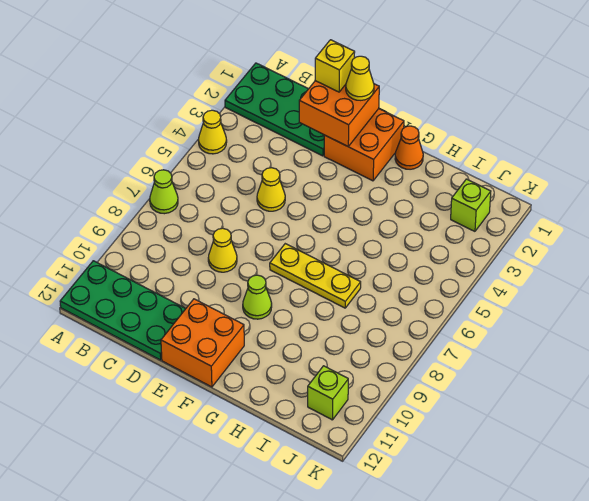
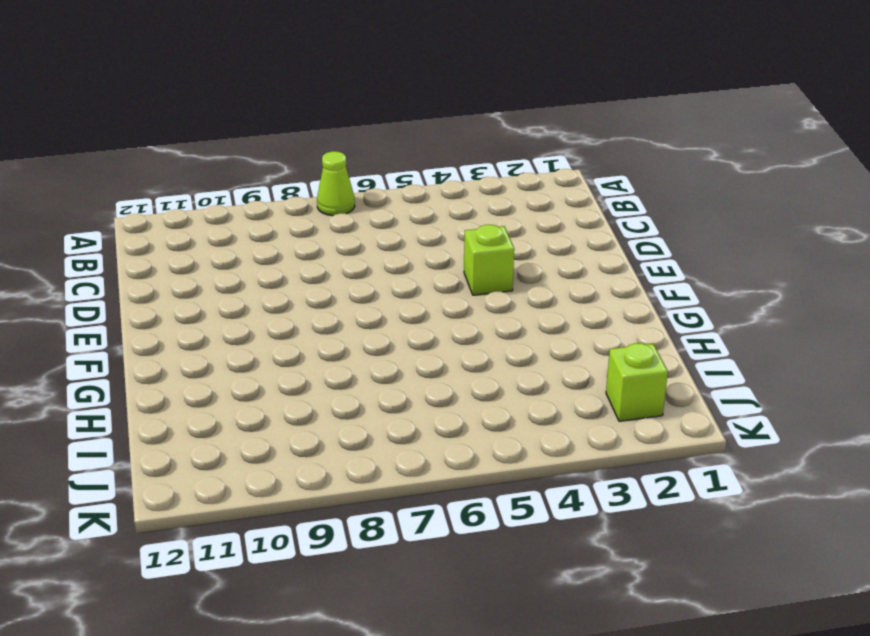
lime brick E4 level 1 -> lime brick J11 level 1
none -> green plate A1:D2 level 1
none -> yellow cone A4 level 1
none -> green plate A11:D12 level 1

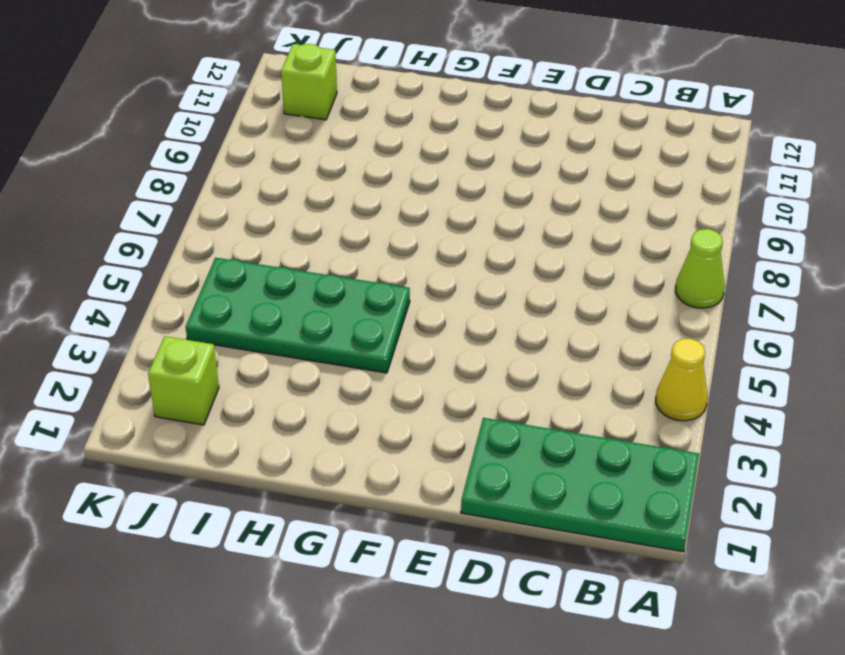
green plate G4:J5 level 1 -> green plate A11:D12 level 1
none -> yellow cone D5 level 1
none -> yellow cone D8 level 1
none -> orange brick E1:F2 level 1

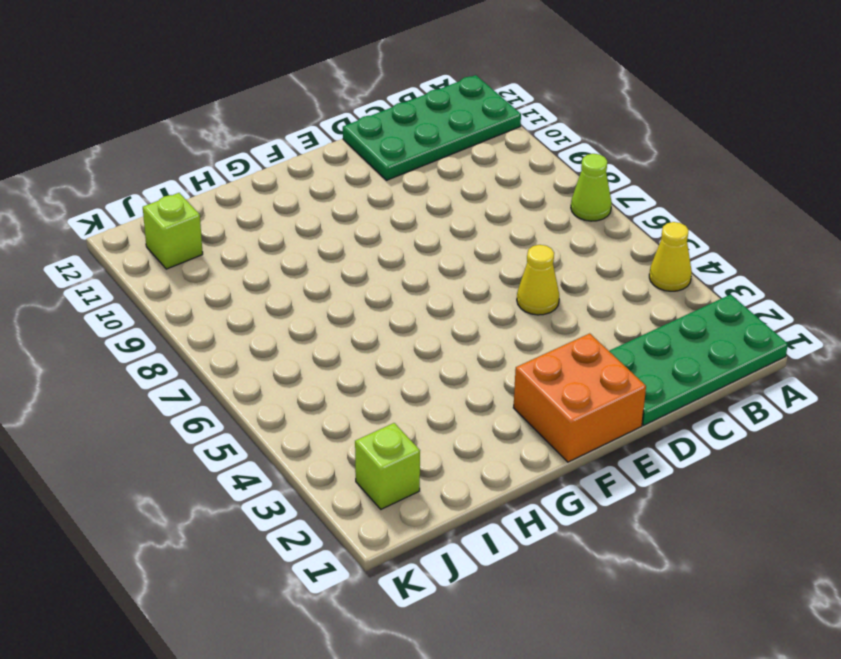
none -> yellow cone D8 level 1
none -> orange brick E11:F12 level 1
none -> yellow plate F7:H7 level 1

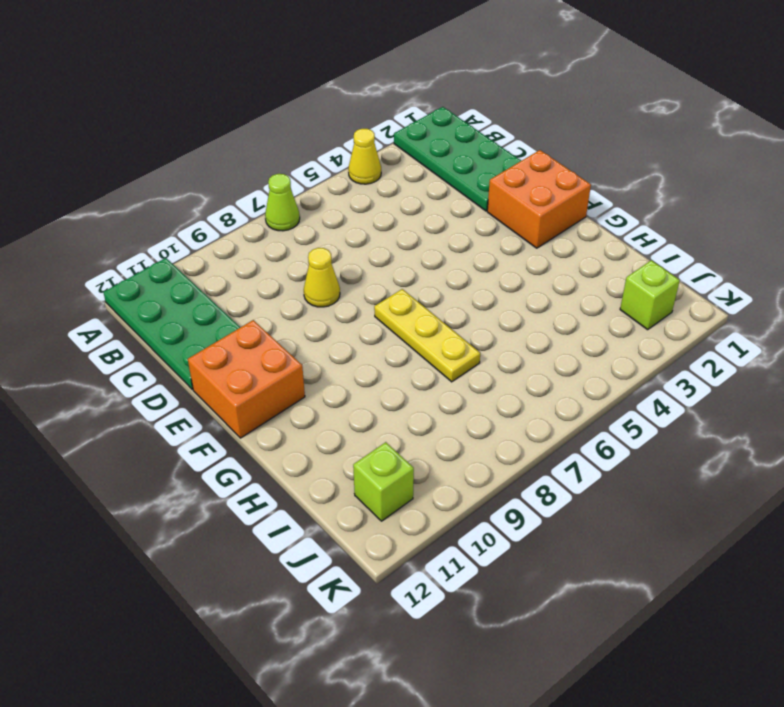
none -> yellow cone D5 level 1
none -> lime cone F9 level 1
none -> orange cone G1 level 1

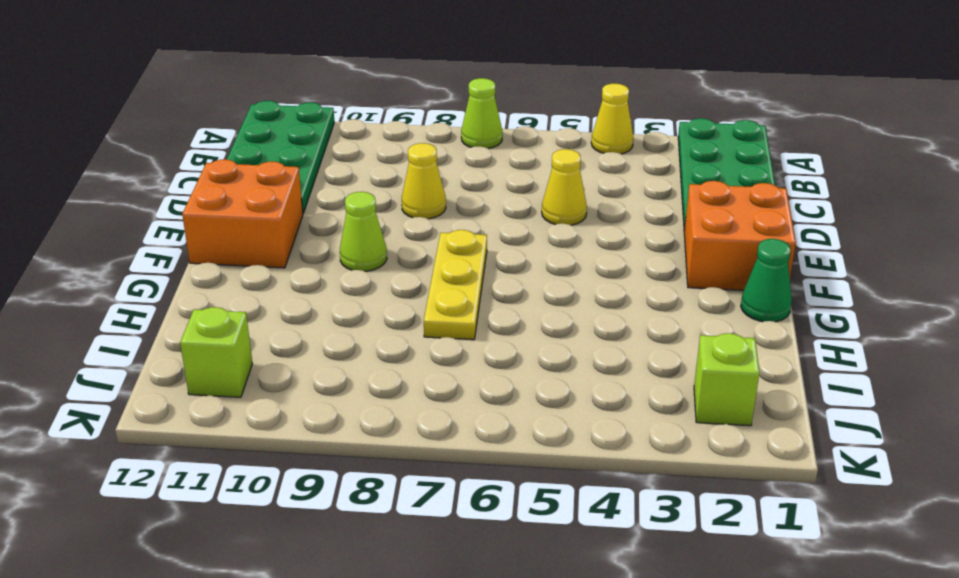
green cone G1 level 1 -> orange cone G1 level 1
none -> orange brick D1:E2 level 2
none -> yellow brick D1 level 3
none -> yellow cone E1 level 3

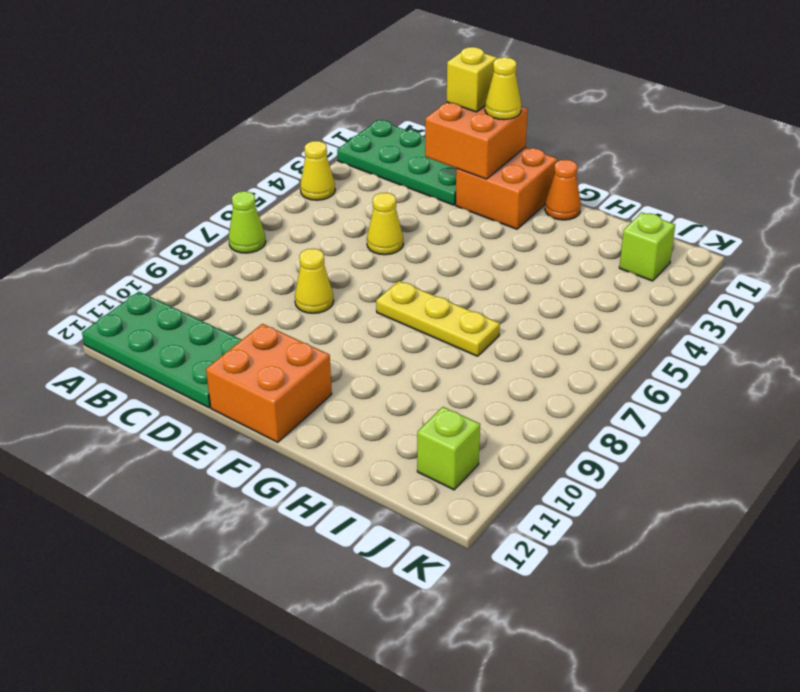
none -> lime cone F9 level 1

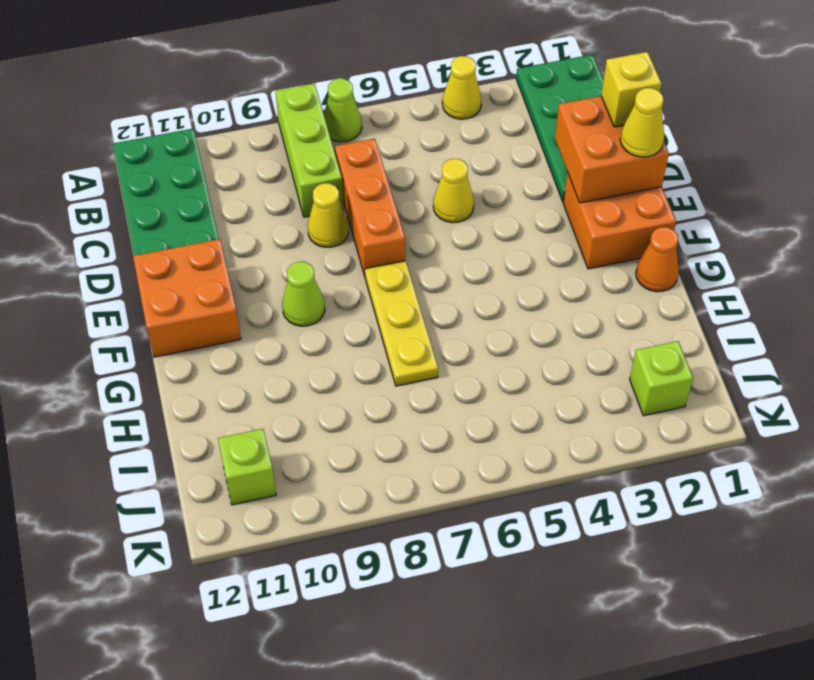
lime brick A8:C8 level 1 -> none
orange brick C7:E7 level 1 -> none

